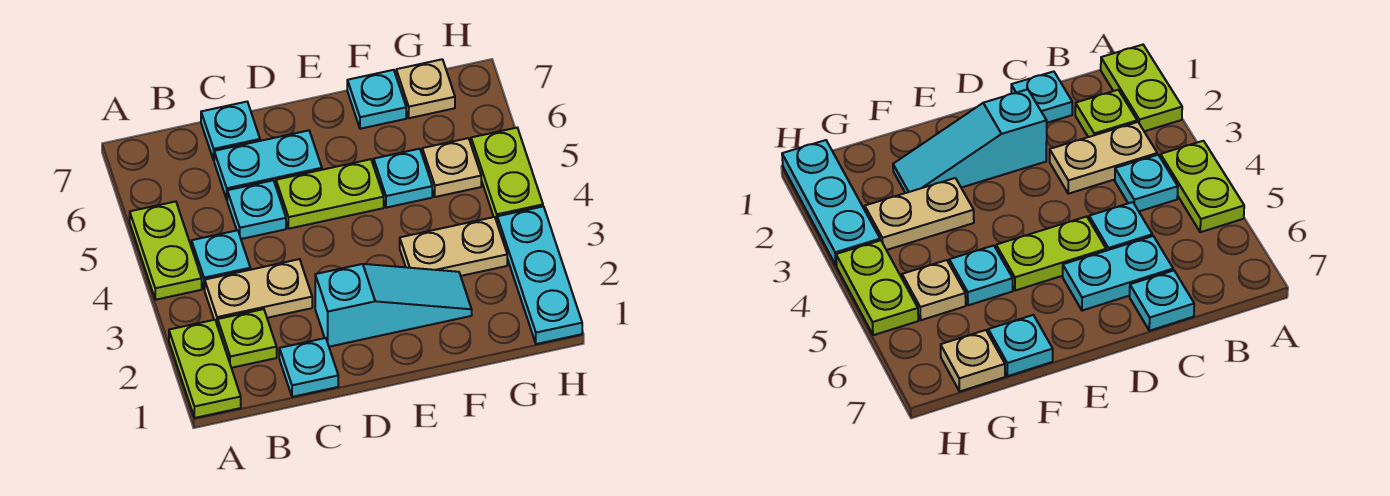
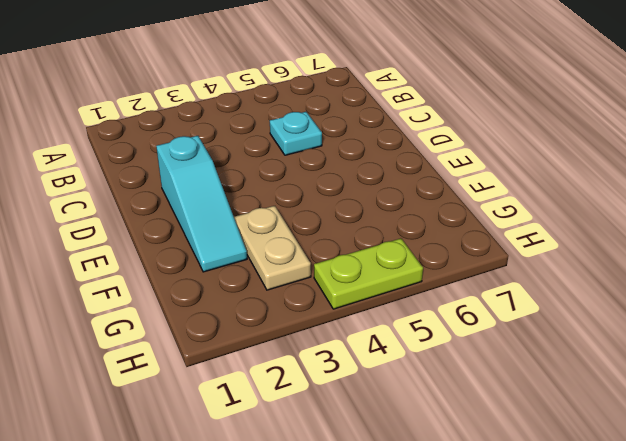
none -> lime plate A1:A2 level 1
none -> lime plate A4:A5 level 1
none -> lime plate B2 level 1

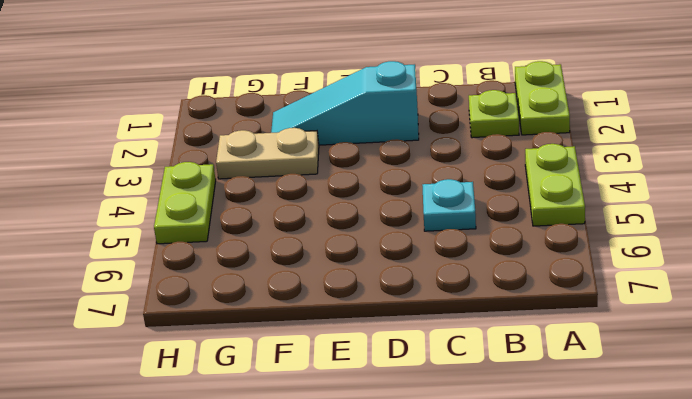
none -> tan plate B3:C3 level 1
none -> cyan plate B4 level 1
none -> cyan plate C1 level 1

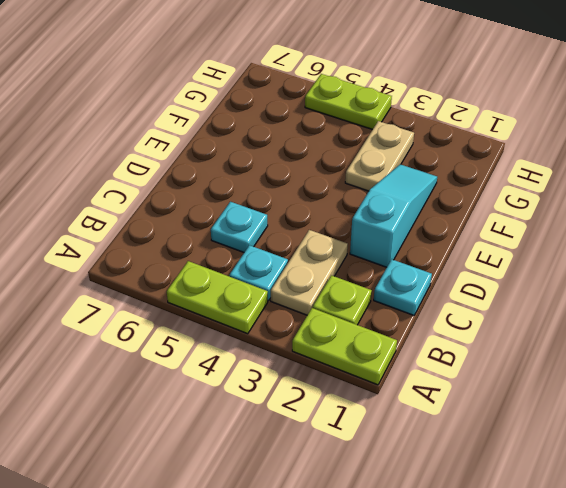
none -> cyan plate C6:D6 level 1
none -> cyan plate C7 level 1
none -> lime plate D5:E5 level 1

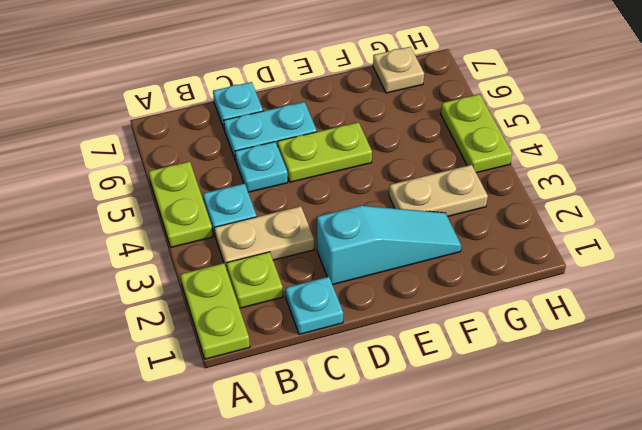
none -> cyan plate F5 level 1
none -> cyan plate F7 level 1
none -> tan plate G5 level 1

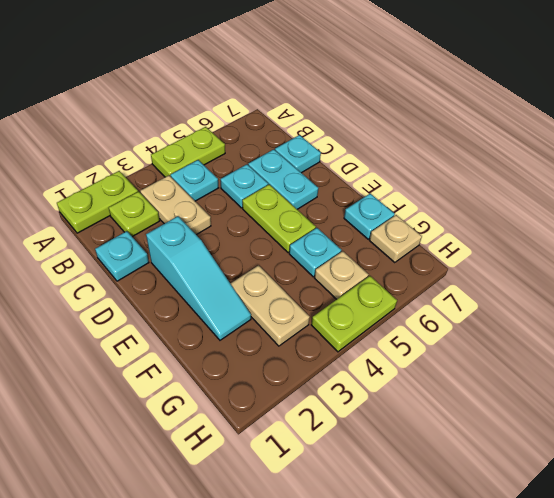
none -> cyan plate H1:H3 level 1

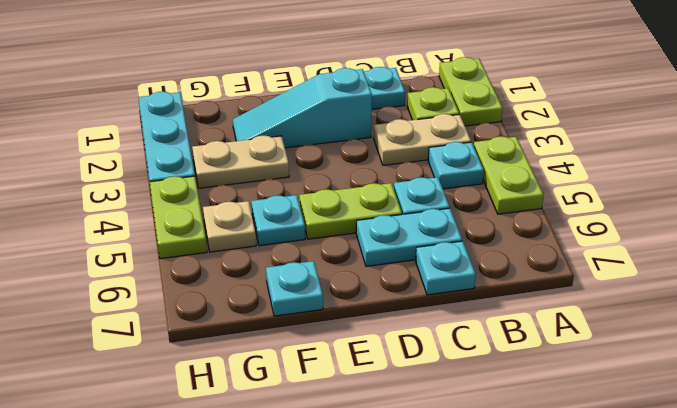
none -> tan plate G7 level 1

